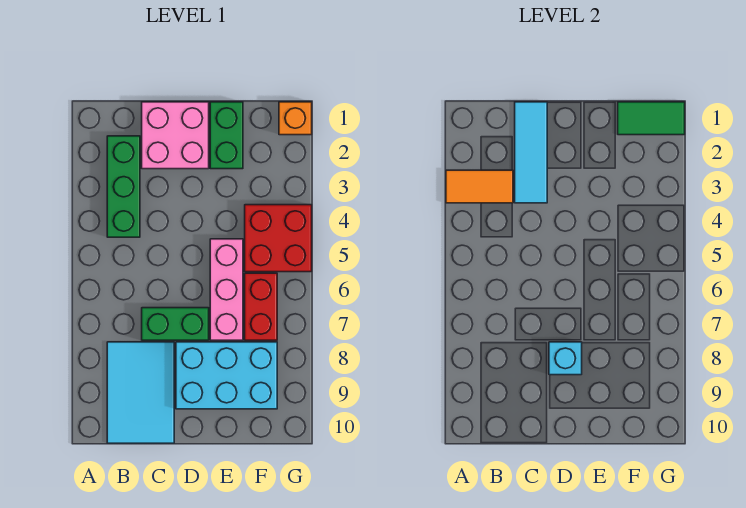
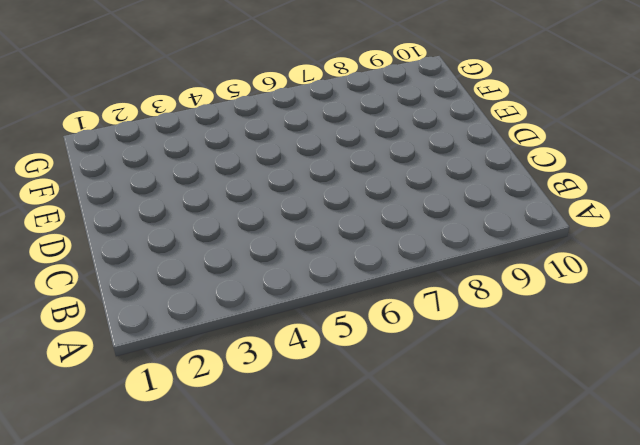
none -> green brick B2:B4 level 1
none -> cyan tile B8:C10 level 1
none -> pink brick C1:D2 level 1

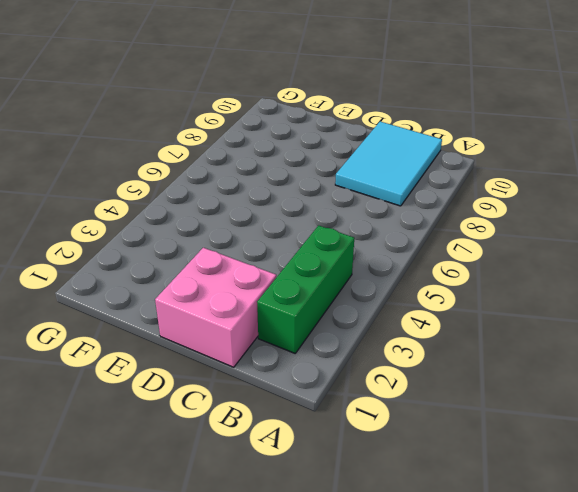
none -> green brick C7:D7 level 1
none -> cyan brick D8:F9 level 1
none -> green brick E1:E2 level 1

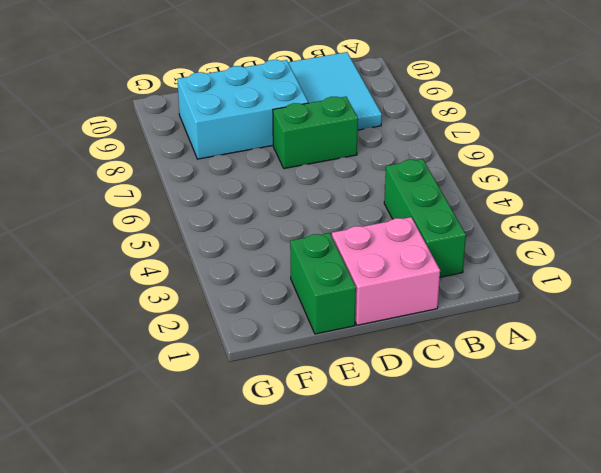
none -> pink brick E5:E7 level 1
none -> red brick F4:G5 level 1
none -> red brick F6:F7 level 1

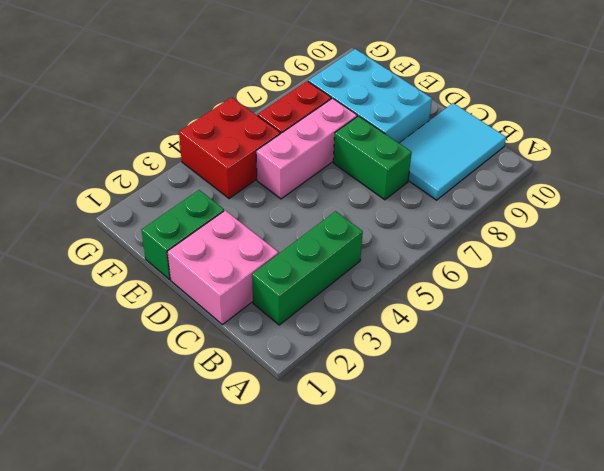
none -> orange brick G1 level 1
none -> orange tile A3:B3 level 2
none -> cyan tile C1:C3 level 2

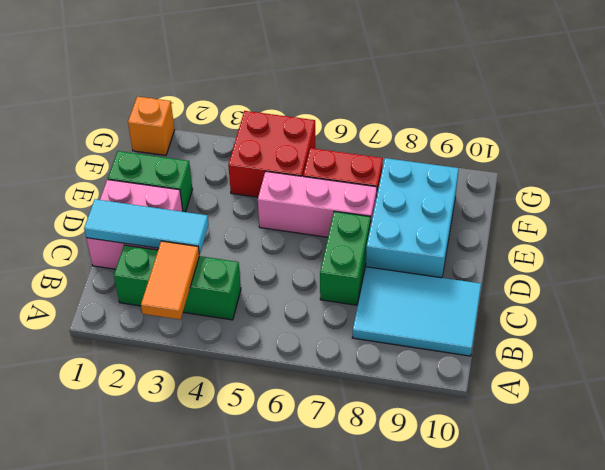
none -> cyan brick D8 level 2
none -> green tile F1:G1 level 2

